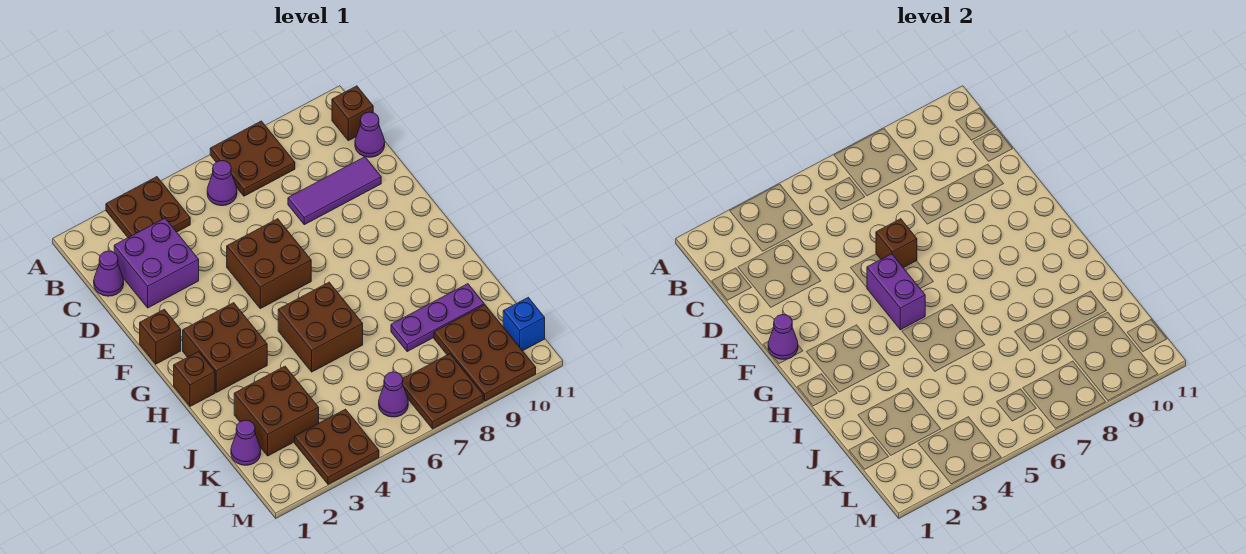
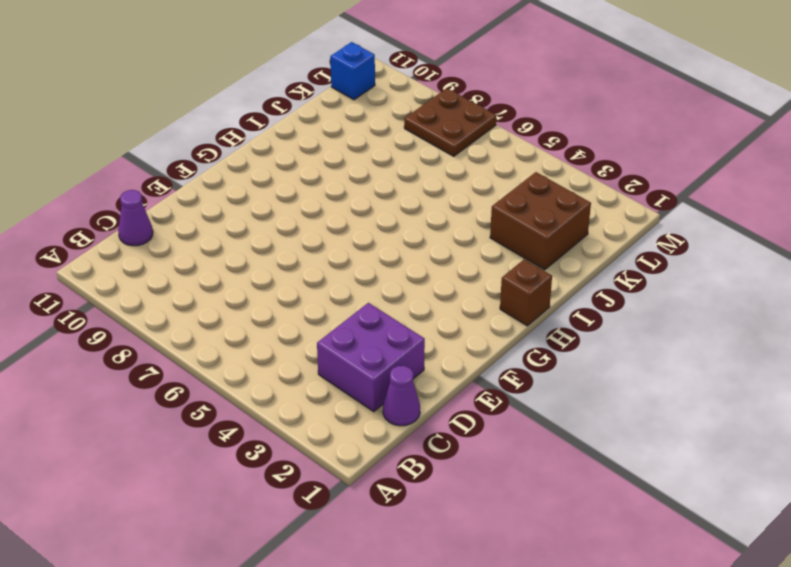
none -> brown plate A3:B4 level 1
none -> brown plate A7:B8 level 1
none -> purple cone B6 level 1

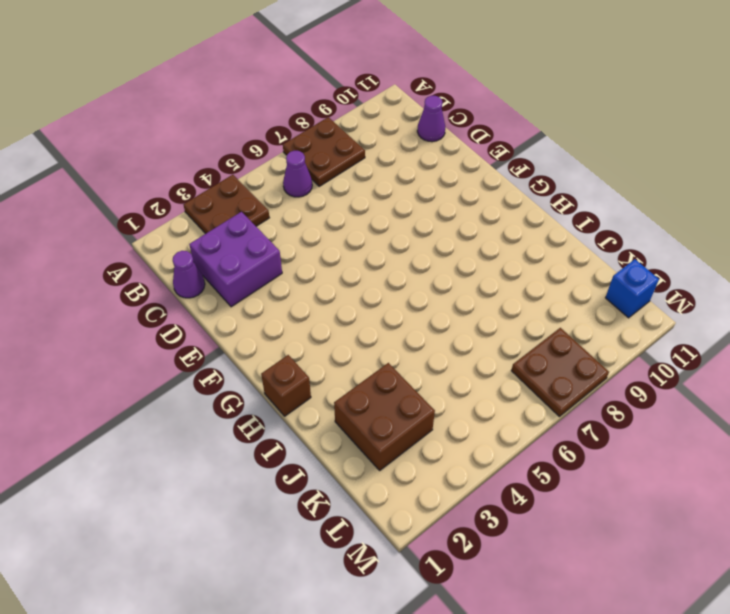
none -> brown brick B11 level 1
none -> purple tile D8:D10 level 1
none -> brown brick E5:F6 level 1

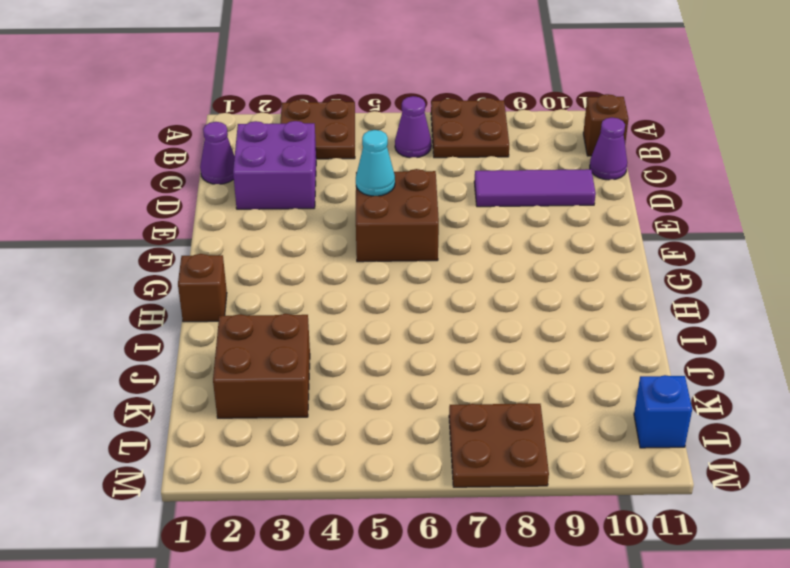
cyan cone E5 level 2 -> none
none -> brown brick F1 level 1
none -> brown brick G2:H3 level 1
none -> brown brick H5:I6 level 1

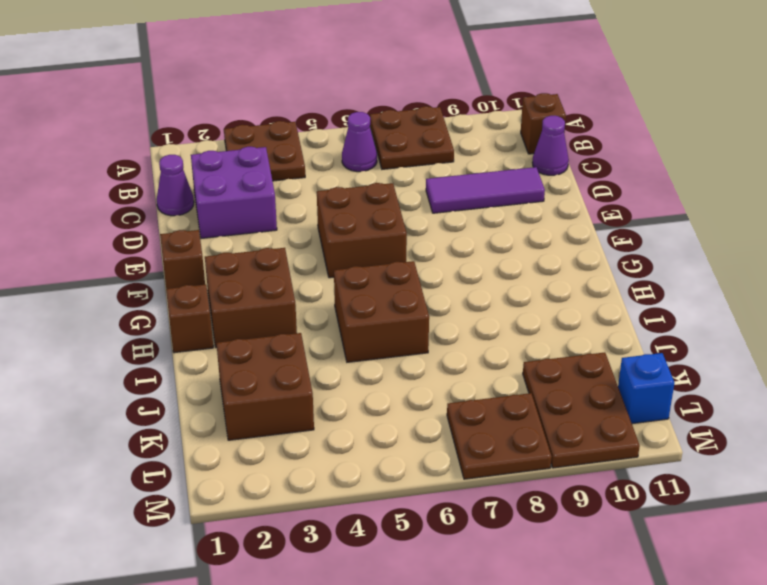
none -> purple plate J8:J10 level 1
none -> purple cone K1 level 1
none -> brown plate L3:M4 level 1

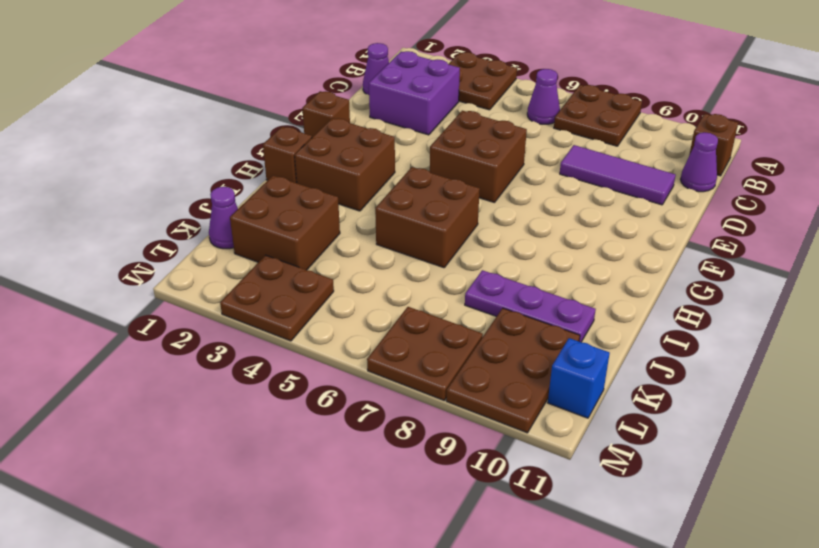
none -> purple cone L6 level 1
none -> brown brick E6 level 2
none -> purple cone F1 level 2

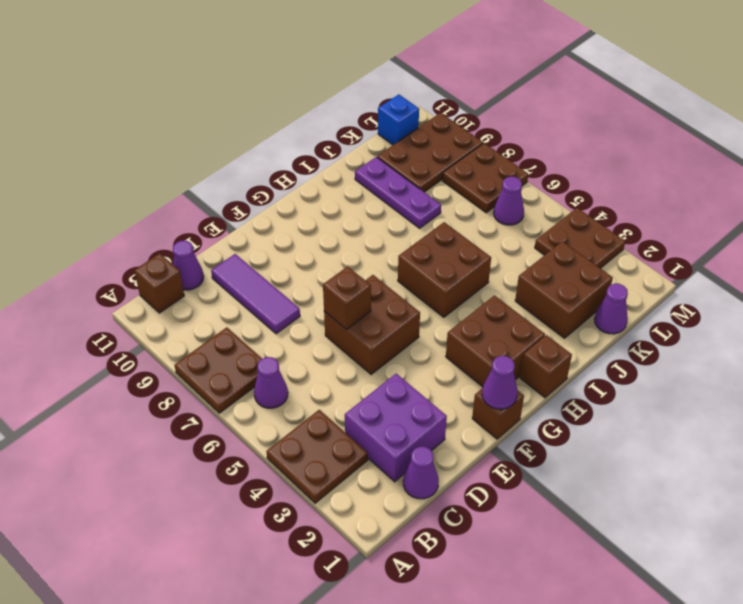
none -> purple brick F5:G5 level 2

